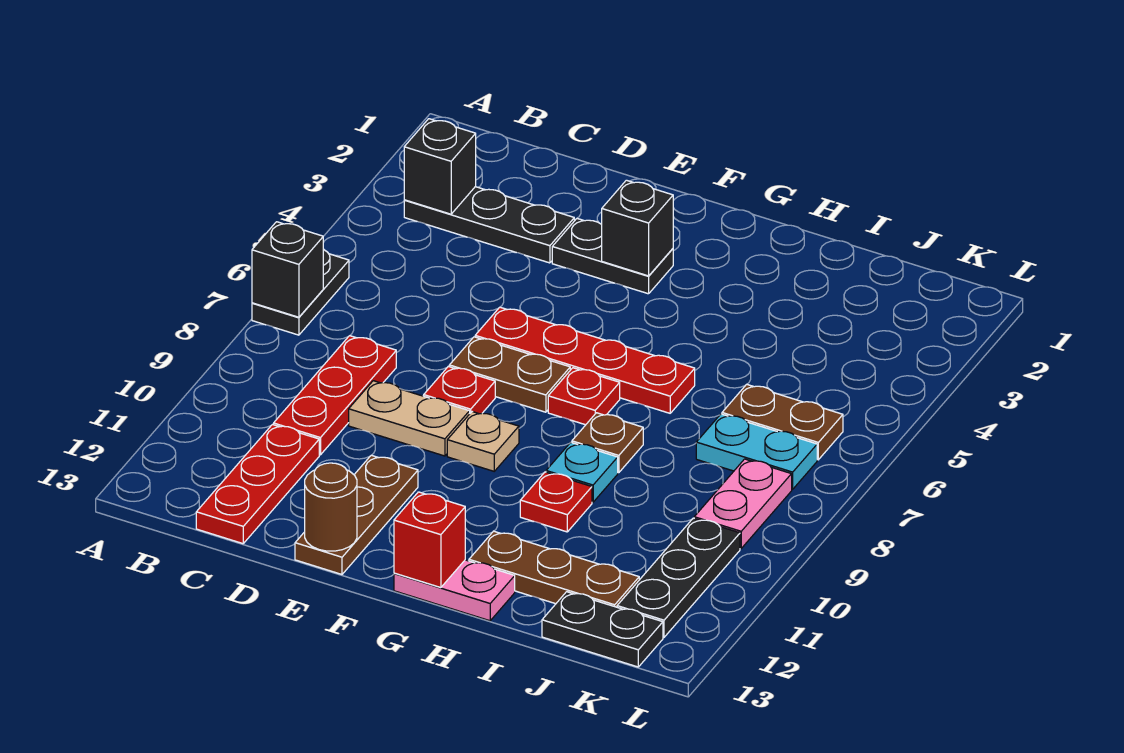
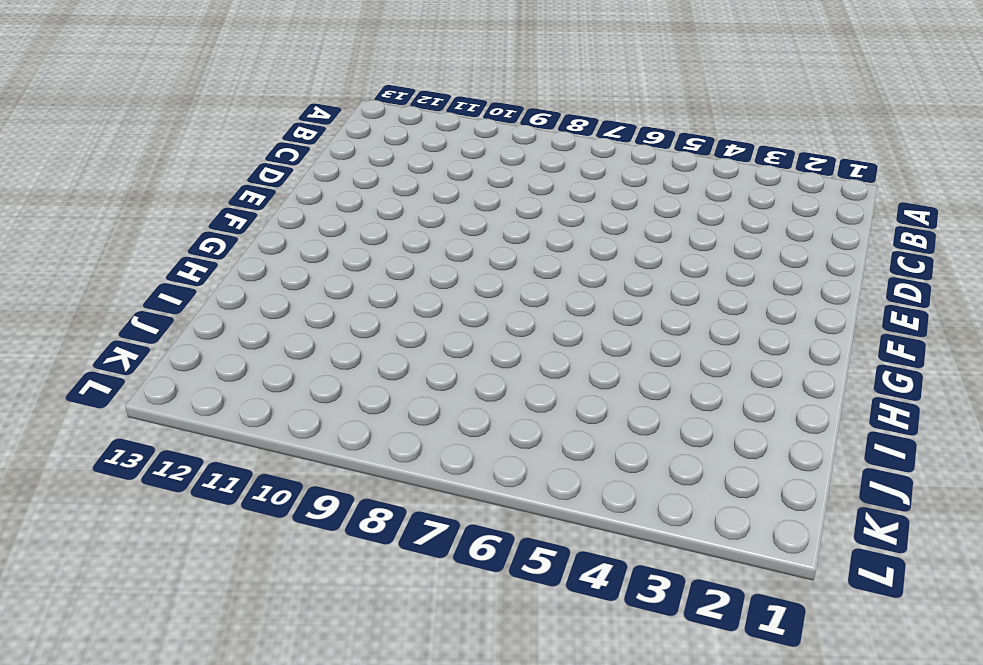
none -> black plate A6:A7 level 1
none -> black plate B3:D3 level 1
none -> red plate C8:C10 level 1

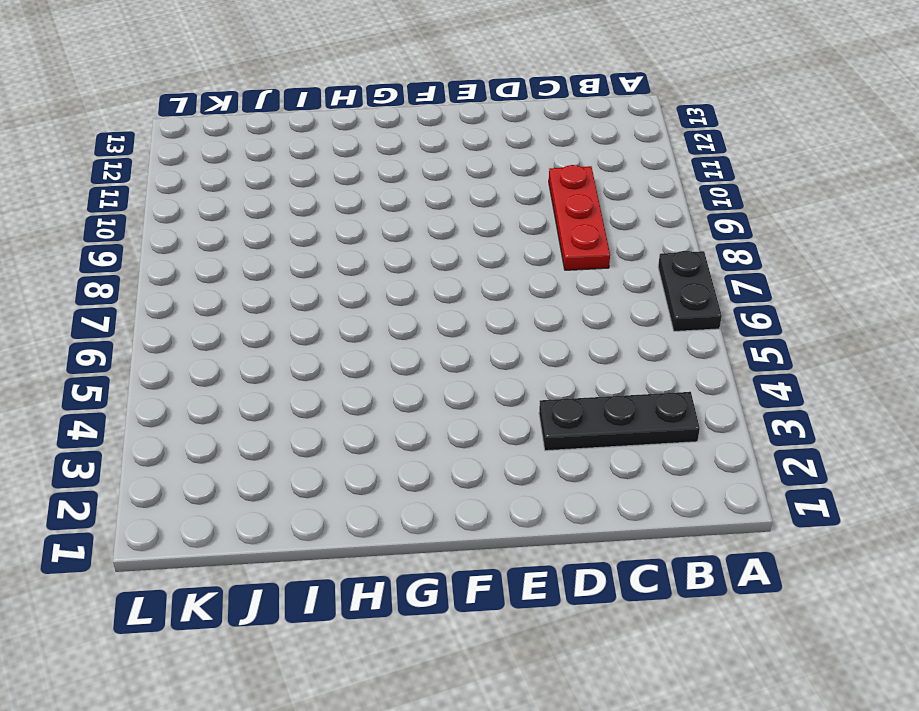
none -> red plate C11:C13 level 1
none -> tan plate D9:E9 level 1
none -> black plate E3:F3 level 1

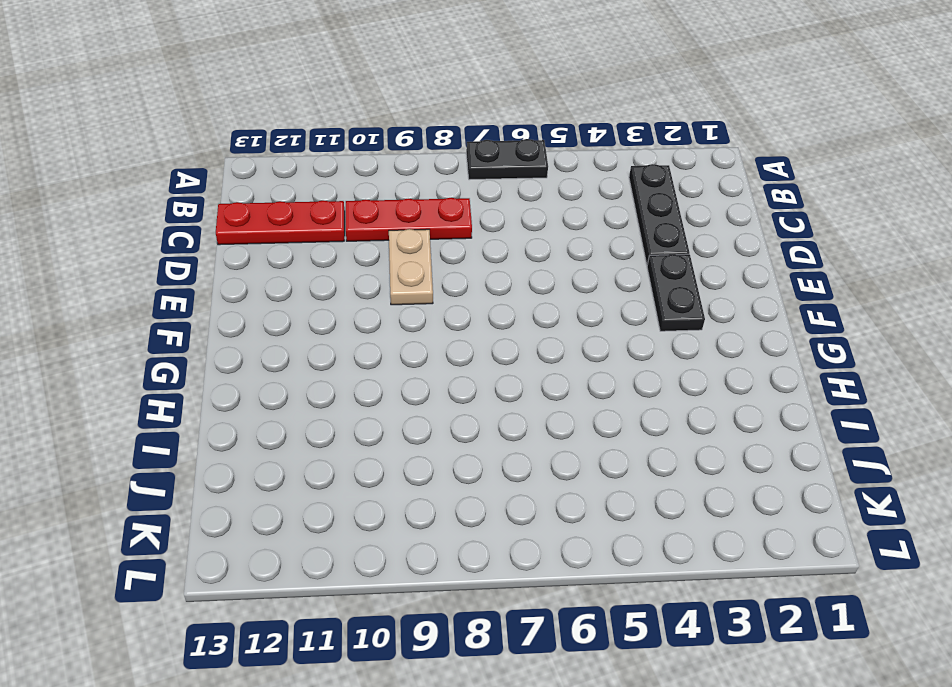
none -> red plate E6:H6 level 1
none -> brown plate E7:F7 level 1
none -> red plate E8 level 1

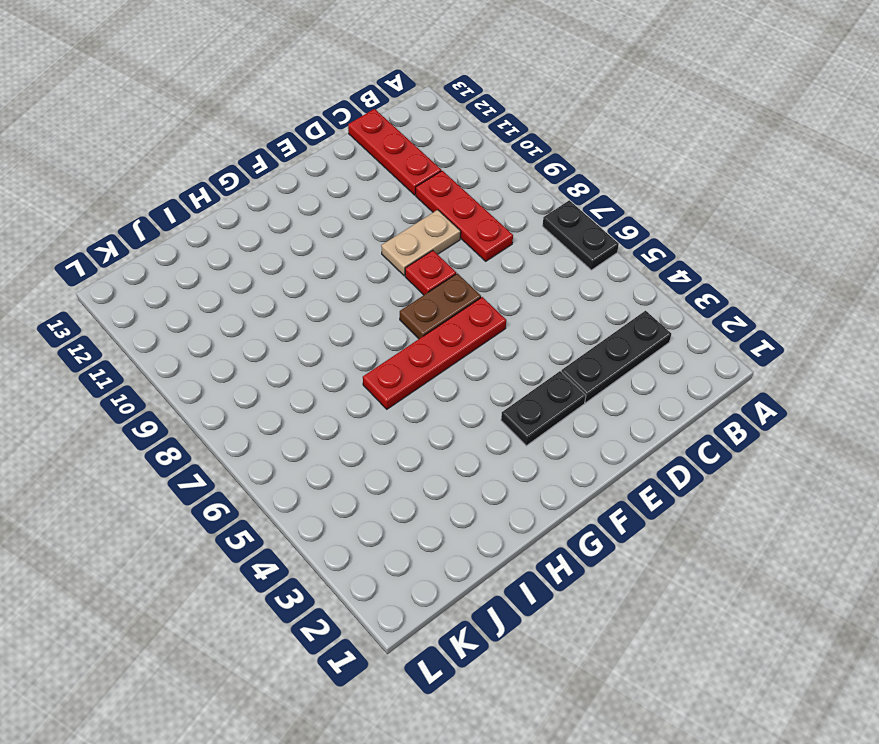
none -> brown plate E11:E13 level 1
none -> tan plate F9 level 1
none -> red plate G7 level 1

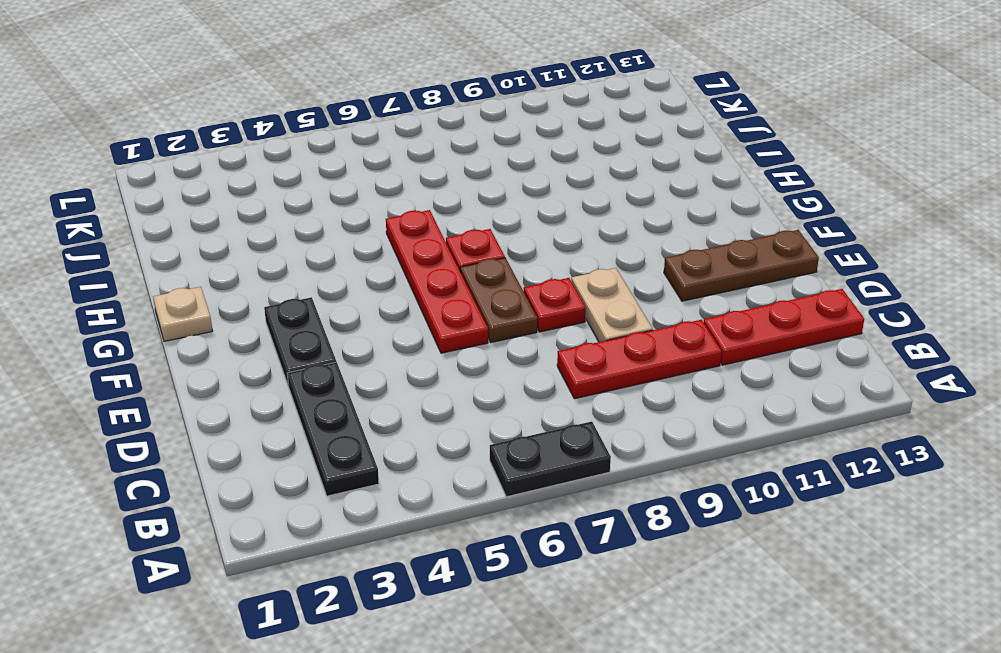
tan plate G1 level 1 -> tan plate F9 level 1
none -> pink plate G13:H13 level 1
none -> brown plate H8 level 1
none -> cyan plate H9 level 1

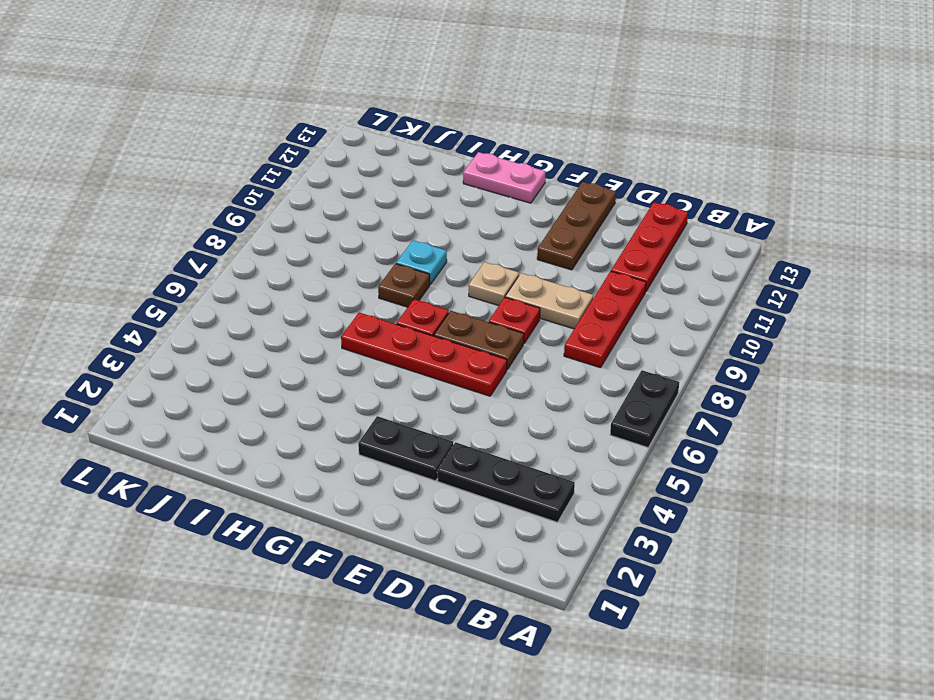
none -> red plate H10 level 1
none -> brown plate H12:J12 level 1
none -> brown plate J6:K6 level 1

